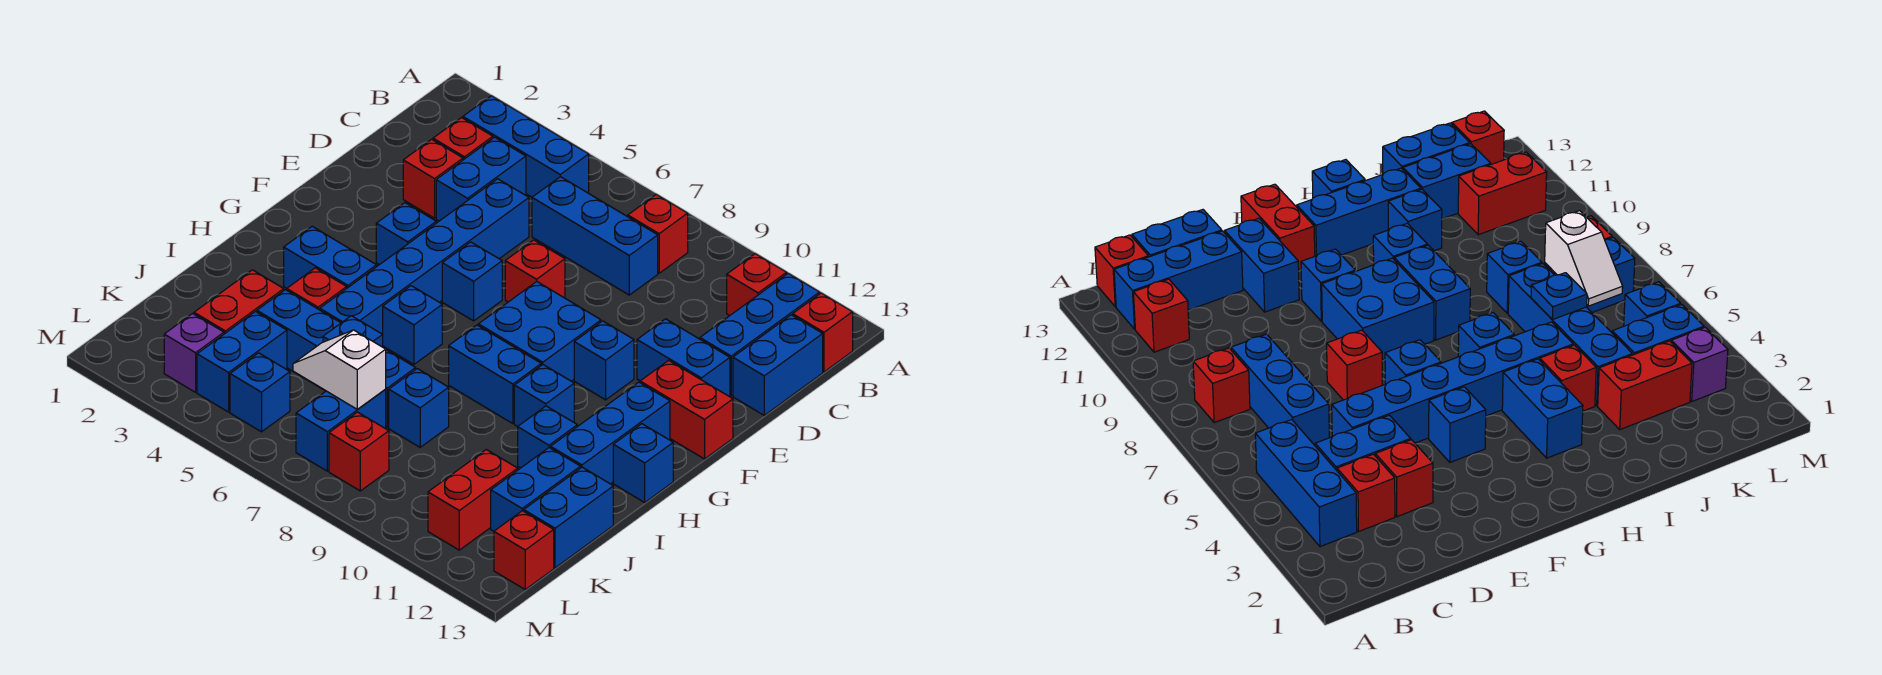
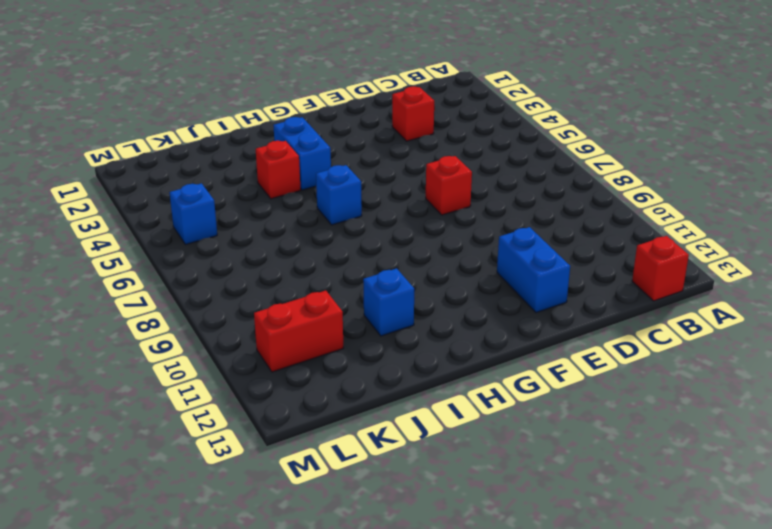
none -> blue brick B3:B5 level 1
none -> red brick B8 level 1
none -> red brick B11 level 1
none -> blue brick B12:D12 level 1

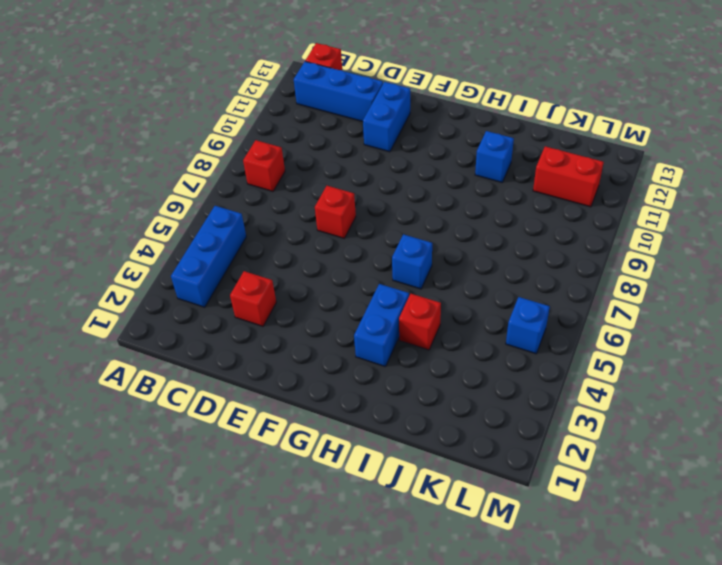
none -> red brick B11 level 1
none -> red brick C3 level 1
none -> blue brick C4:D4 level 1
none -> blue brick C6:C8 level 1

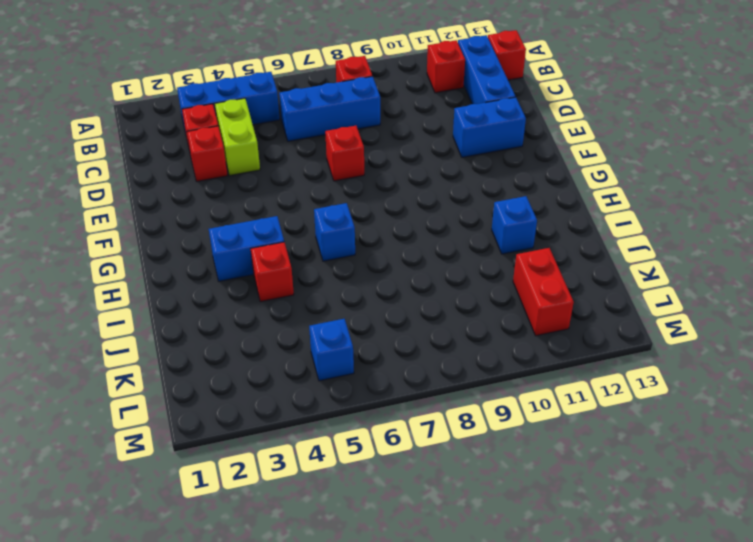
lime brick C4:D4 level 1 -> blue brick C4:D4 level 1
none -> blue brick C13:D13 level 1
none -> blue brick D5:I5 level 1
none -> blue brick F4 level 1
none -> blue brick F6 level 1

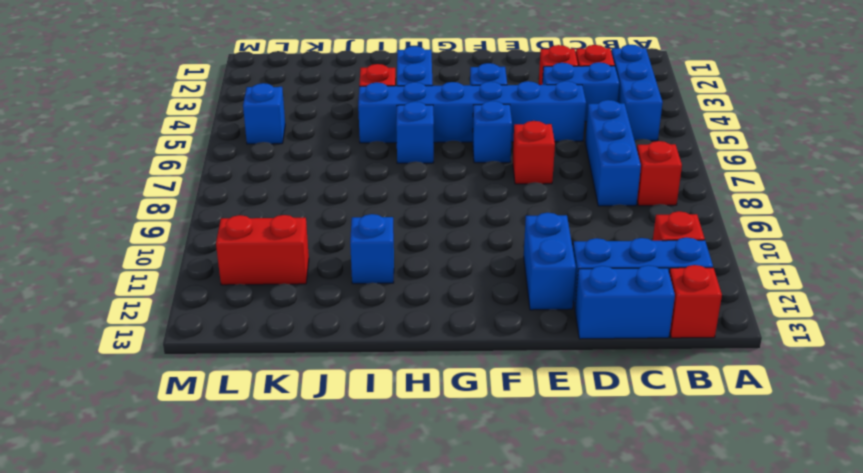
none -> blue brick F8:G9 level 1
none -> blue brick F10 level 1
none -> red brick F12:F13 level 1
none -> blue brick G12:I12 level 1

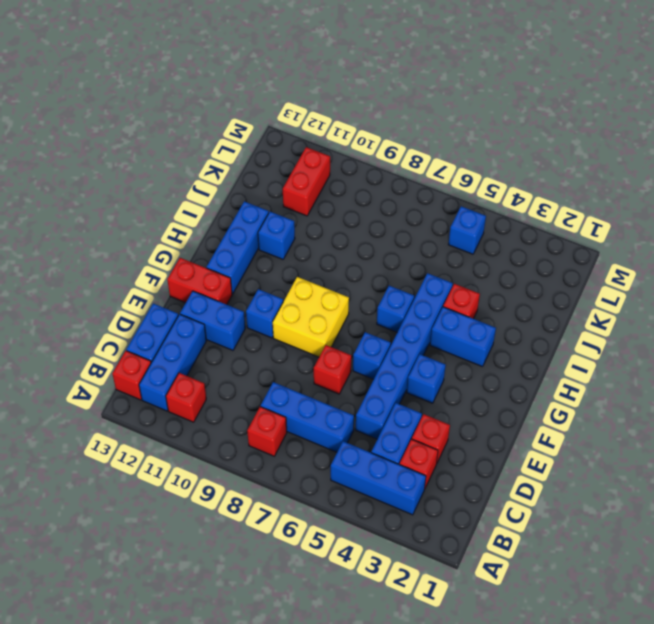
yellow brick F8:G9 level 1 -> blue brick F8:G9 level 1
none -> blue brick H8:H9 level 1
none -> blue brick H10 level 1
none -> blue brick H13 level 1
none -> red brick J3:K3 level 1

